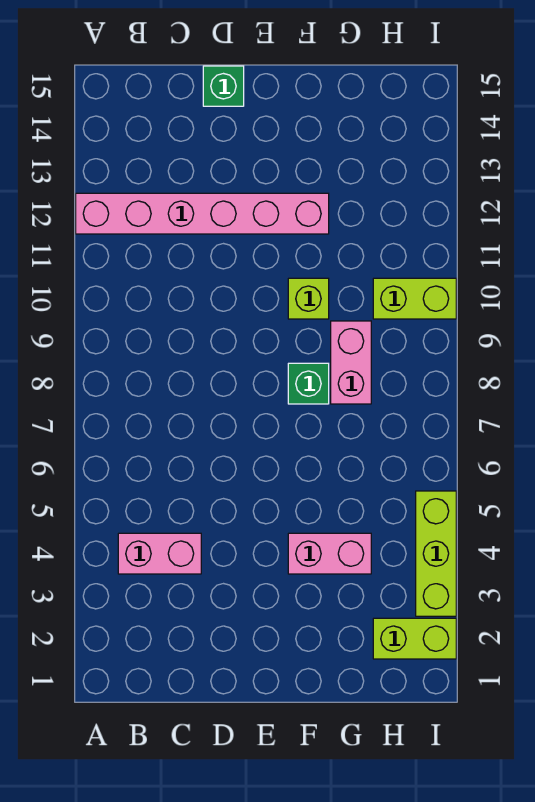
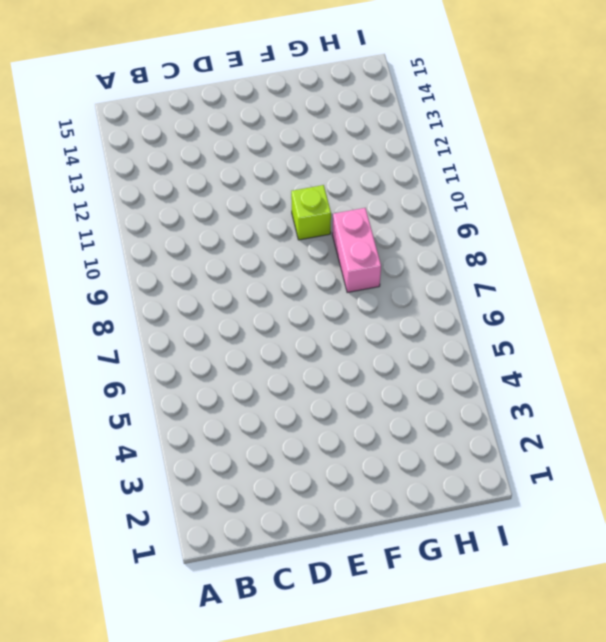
none -> pink brick A12:F12 level 1
none -> pink brick B4:C4 level 1

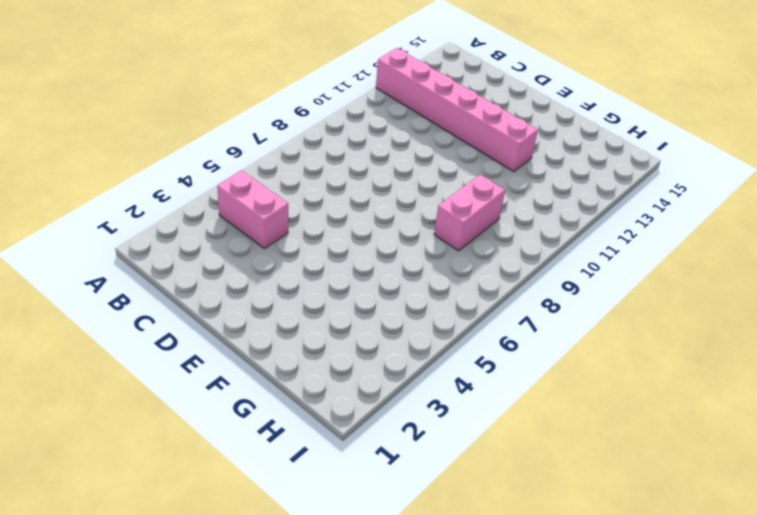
none -> green brick D15 level 1
none -> pink brick F4:G4 level 1

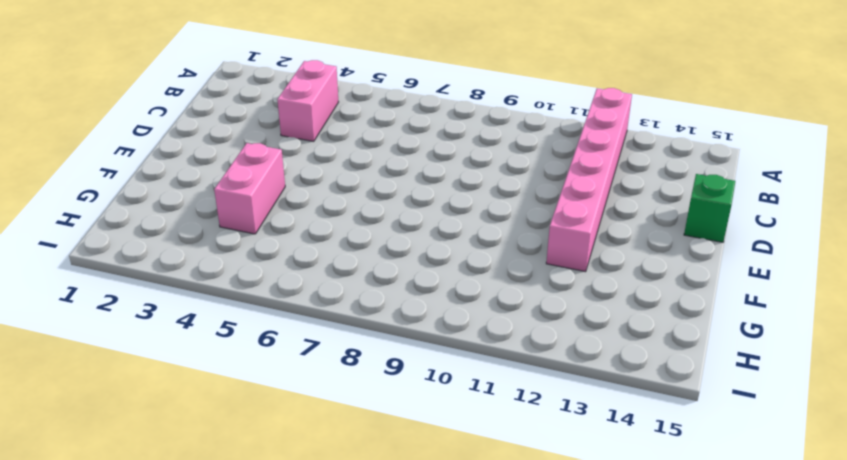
none -> green brick F8 level 1
none -> lime brick F10 level 1

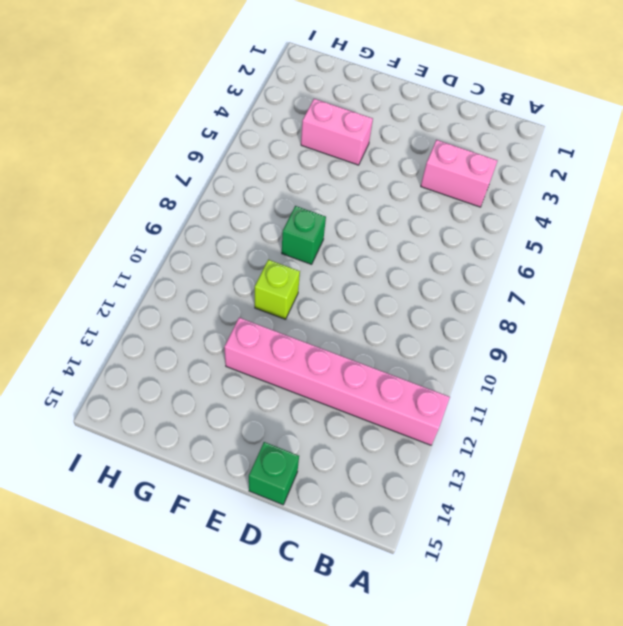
none -> pink brick G8:G9 level 1
none -> lime brick H2:I2 level 1

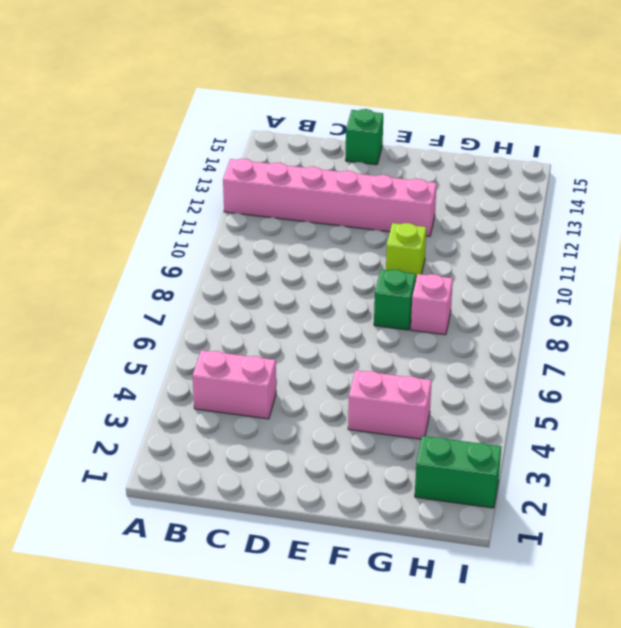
pink brick G8 level 1 -> pink brick G8:G9 level 1
green brick H2:I2 level 1 -> lime brick H2:I2 level 1
none -> lime brick H10:I10 level 1
none -> lime brick I3:I5 level 1

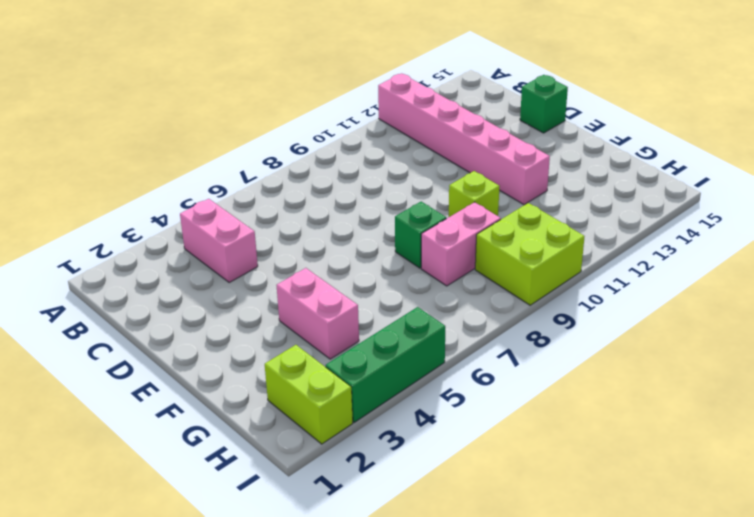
lime brick H9:I10 level 1 -> lime brick H10:I10 level 1
green brick I3:I5 level 1 -> lime brick I3:I5 level 1

